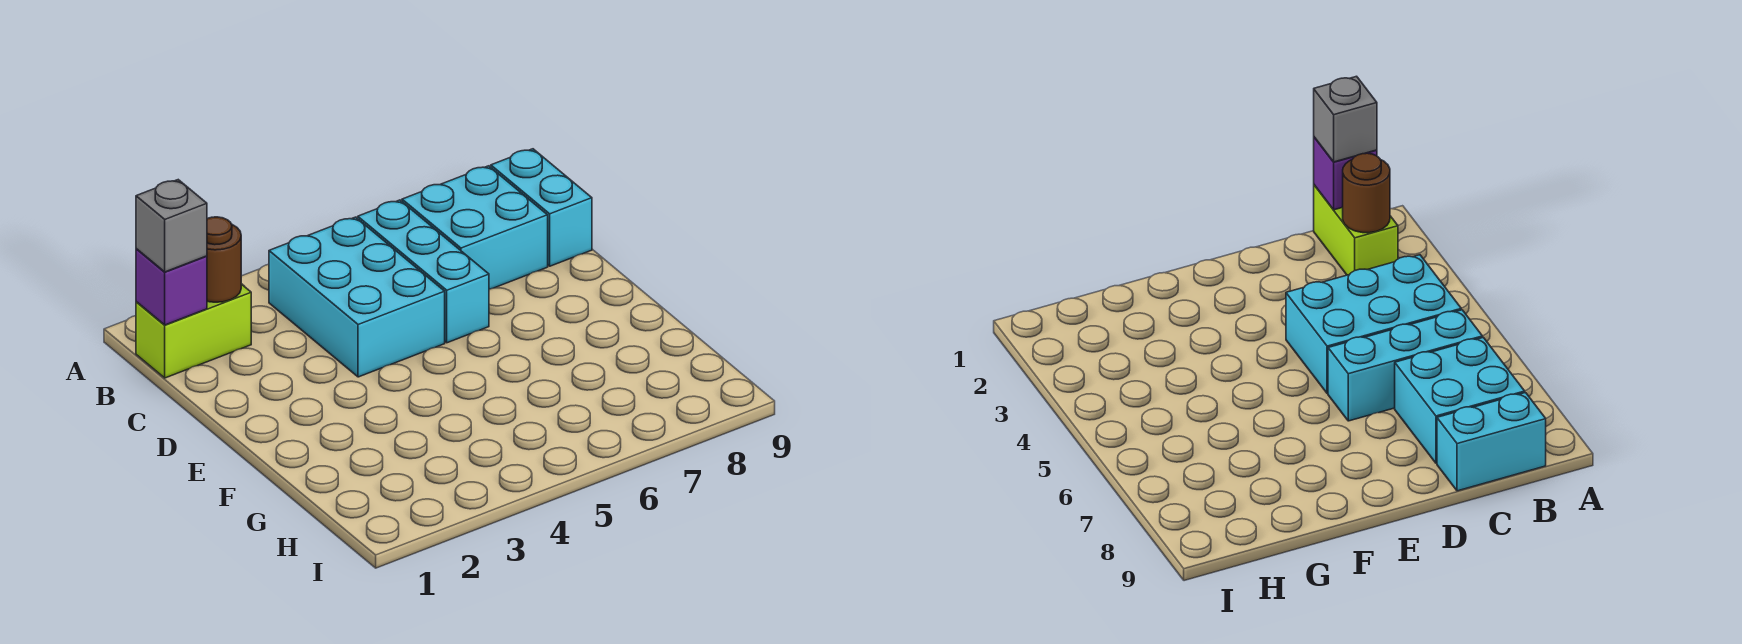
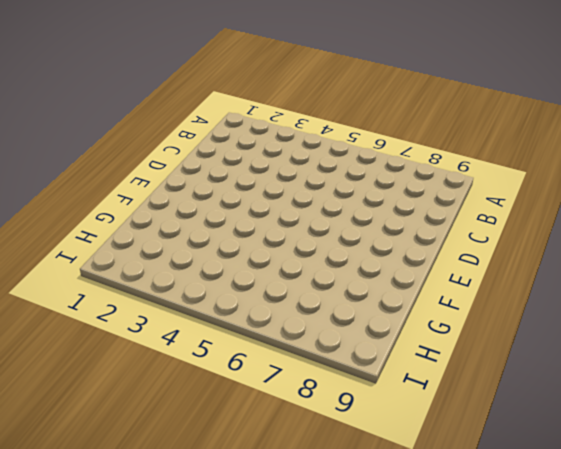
none -> lime brick B1:B2 level 1
none -> cyan brick B4:D5 level 1

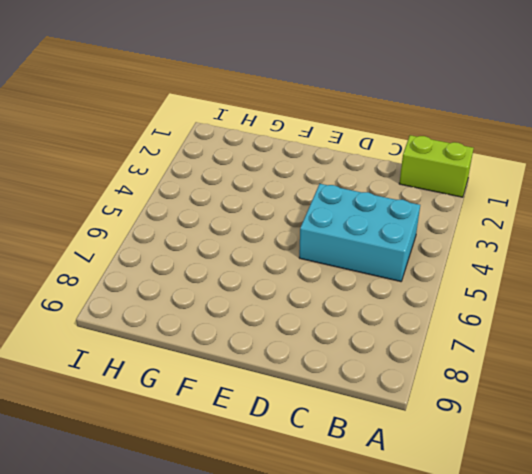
lime brick A1:B1 level 1 -> lime brick B1:B2 level 1
none -> cyan brick B6:D6 level 1
none -> cyan brick B7:C8 level 1

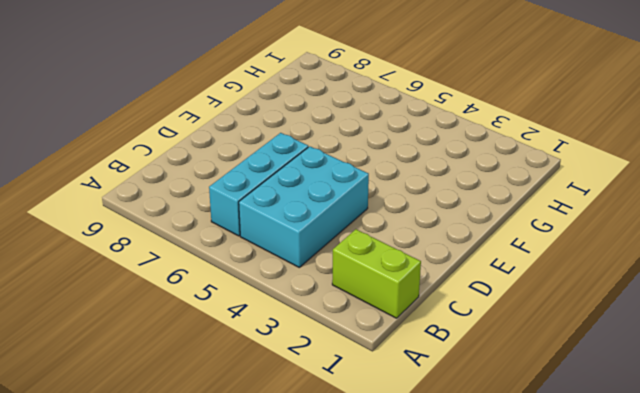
none -> cyan brick B7:C8 level 1
none -> cyan brick B9:C9 level 1

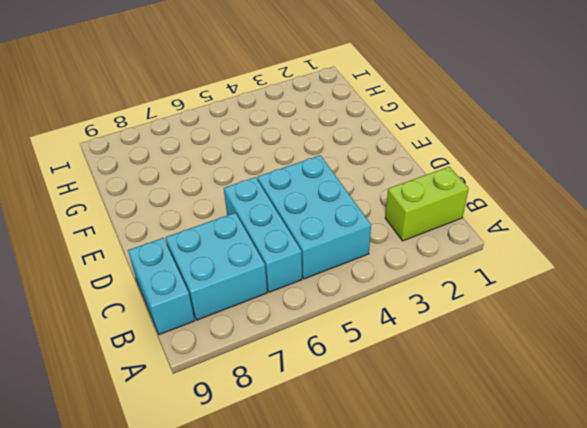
none -> purple brick B1 level 2
none -> brown round brick B2 level 2

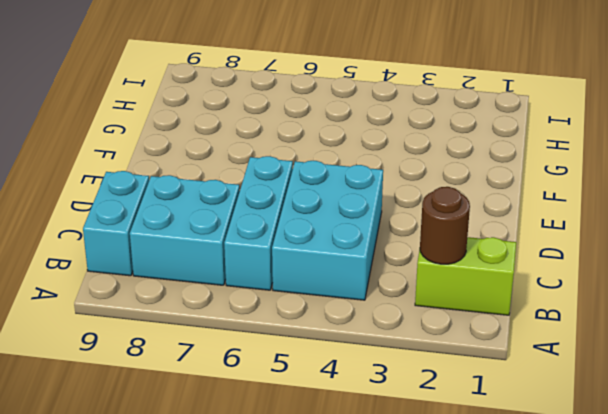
none -> purple brick B1 level 2
none -> grey brick B1 level 3

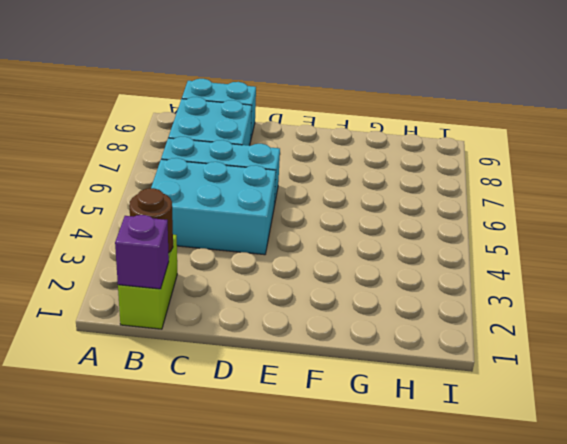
none -> grey brick B1 level 3

